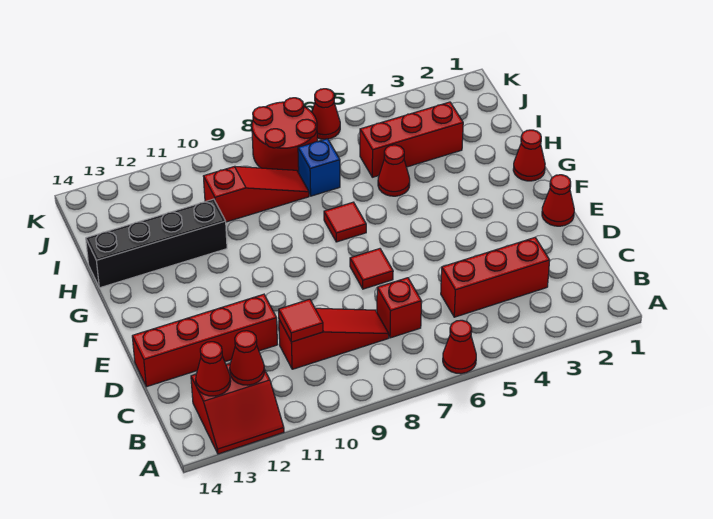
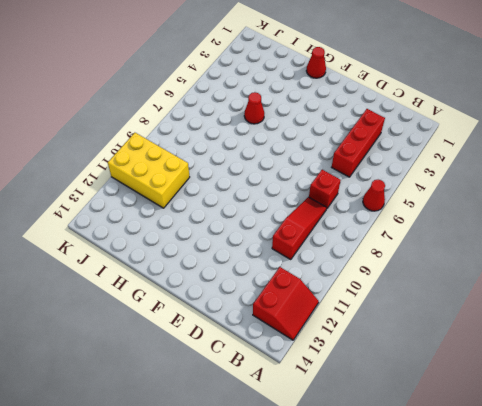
yellow brick I10:K11 level 1 -> red slope I8:I10 level 1 top 10
none -> red brick D11:D14 level 1
none -> red cone E1 level 1
none -> red tile E7 level 1

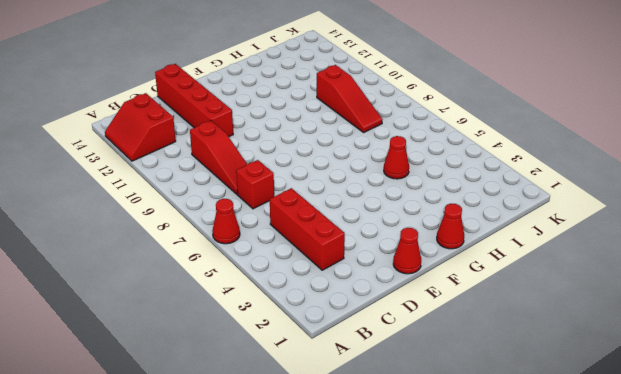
none -> red tile E7 level 1
none -> red tile G7 level 1
none -> black brick H11:H14 level 1

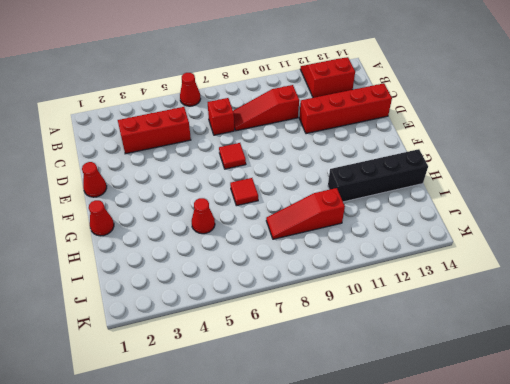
none -> red brick I3:I5 level 1
none -> blue brick I7 level 1
none -> red round brick J7:K8 level 1

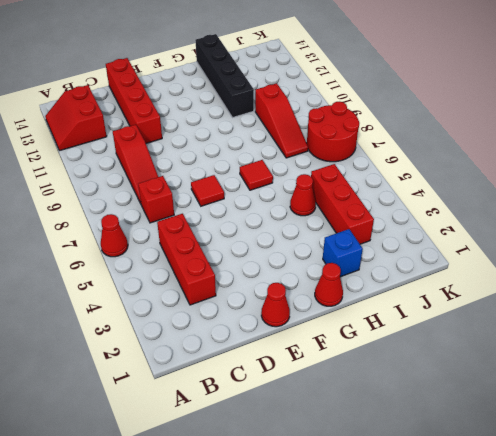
blue brick H2 level 1 -> blue brick I7 level 1
none -> red cone K6 level 1
none -> red cone B12 level 2
none -> red cone B13 level 2

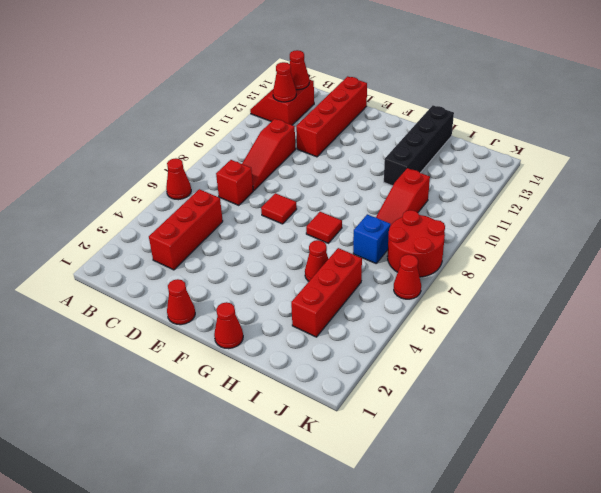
none -> red tile C10 level 2

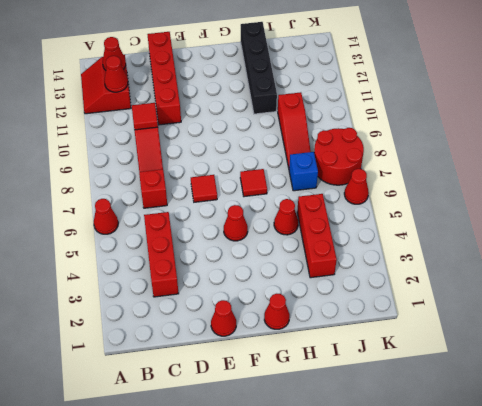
red cone F5 level 1 -> none

